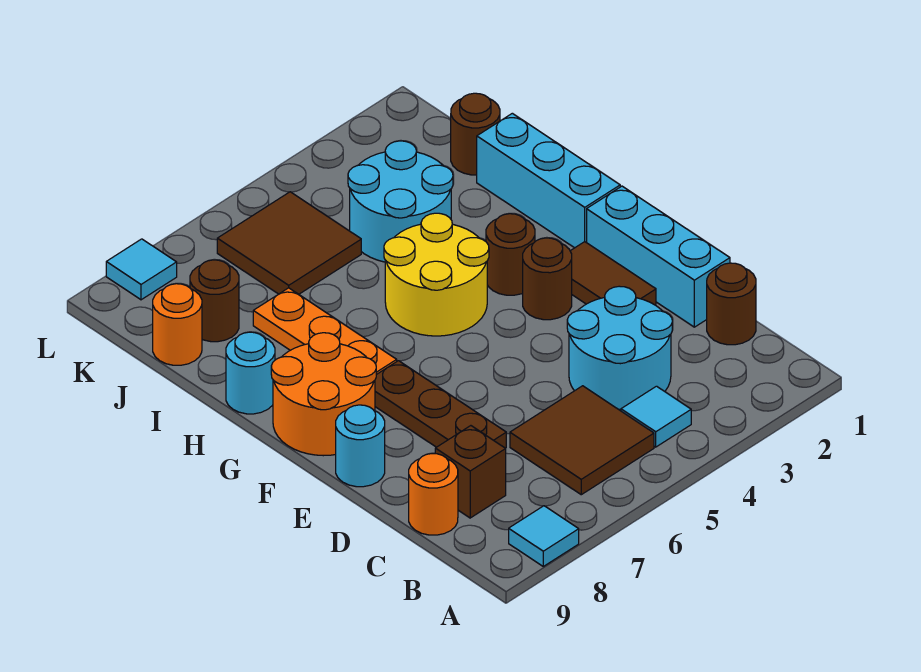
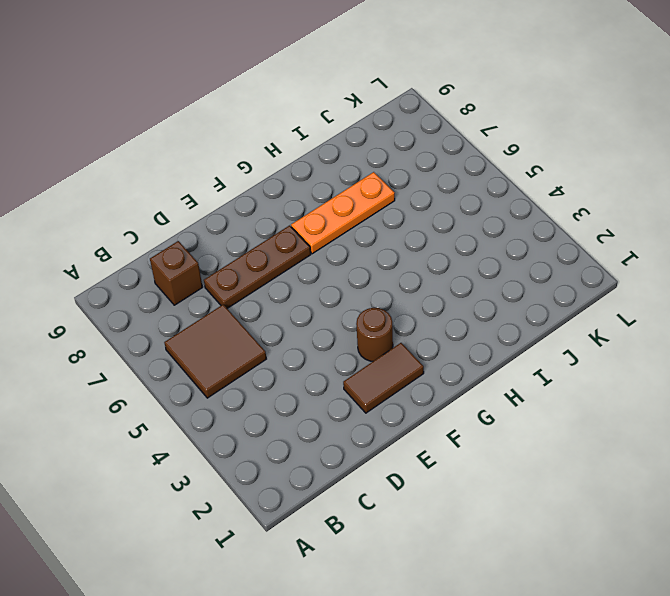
none -> cyan tile A8 level 1
none -> cyan tile B4 level 1
none -> brown round brick C1 level 1

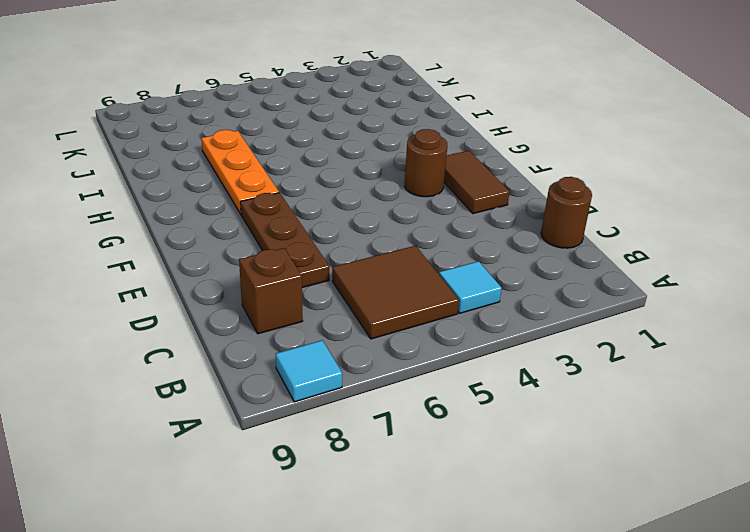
none -> cyan round brick C3:D4 level 1
none -> orange round brick C9 level 1
none -> cyan brick D1:F1 level 1

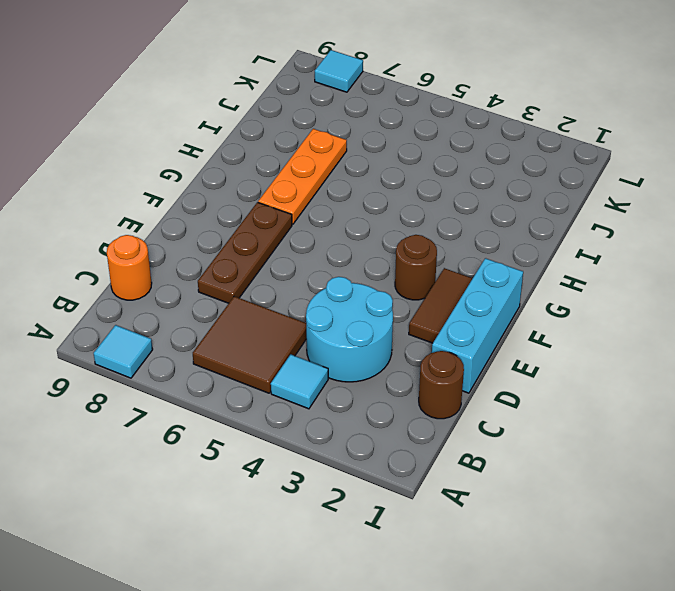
none -> brown brick C8 level 1
none -> cyan round brick E9 level 1
none -> orange round brick F8:G9 level 1

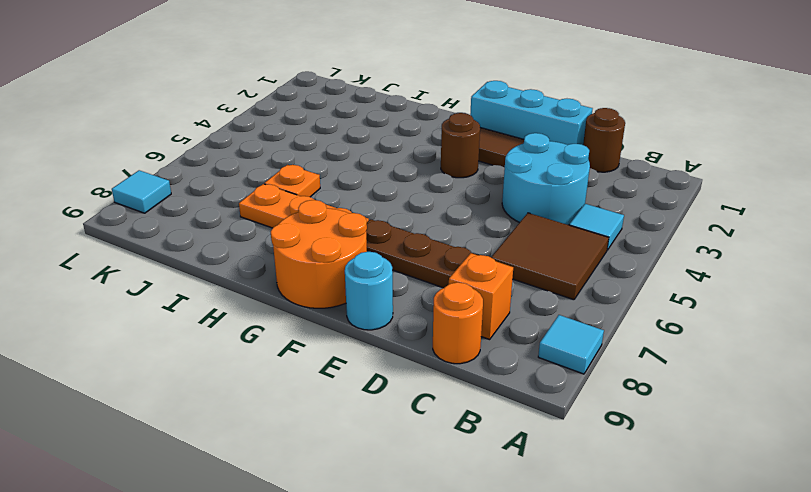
orange brick C8 level 1 -> brown brick C8 level 1
orange plate I6 level 1 -> none
none -> cyan brick G1:I1 level 1
none -> brown round brick G3 level 1
none -> yellow round brick G4:H5 level 1

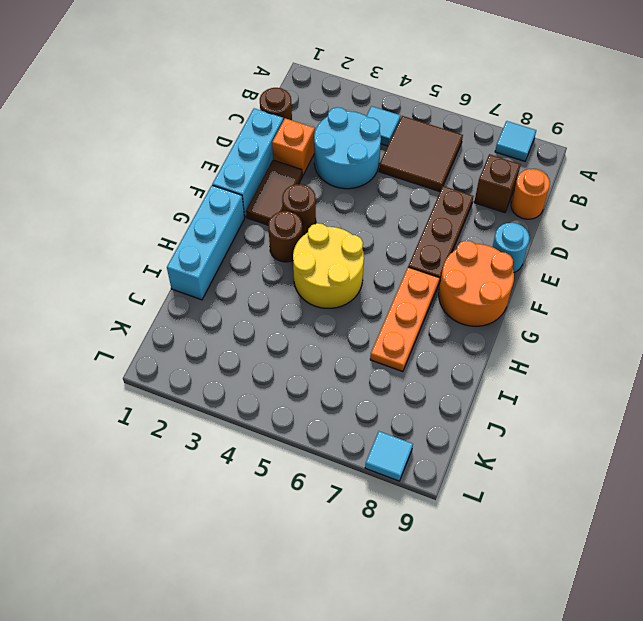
orange brick D2 level 1 -> none
none -> cyan round brick H9 level 1
none -> cyan round brick I3:J4 level 1
none -> brown round brick J1 level 1

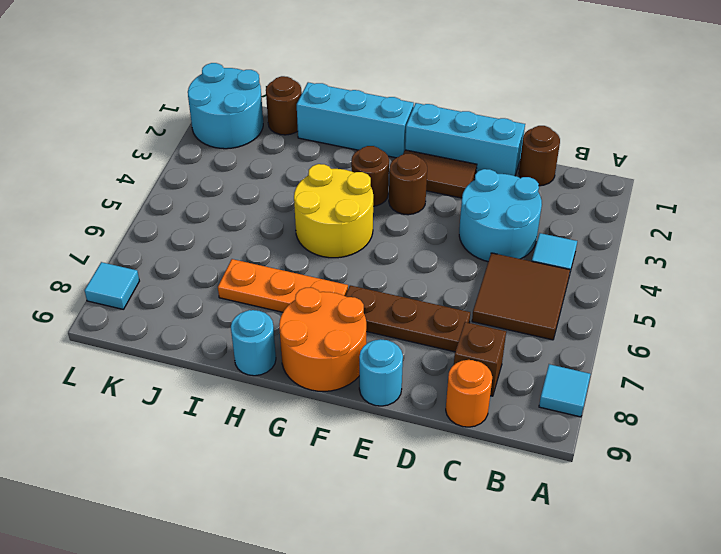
cyan round brick K1:L2 level 1 -> cyan round brick I3:J4 level 1
none -> brown tile J5:K6 level 1
none -> brown round brick J8 level 1
none -> orange round brick J9 level 1

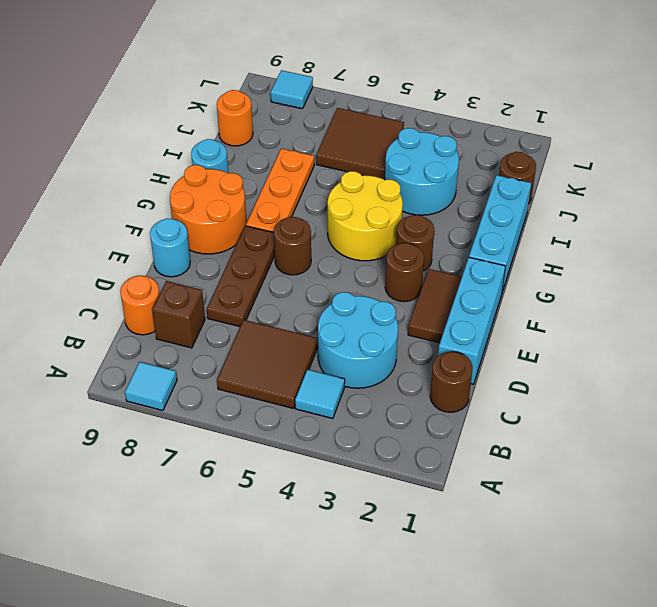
brown round brick F6 level 1 -> brown round brick J8 level 1

